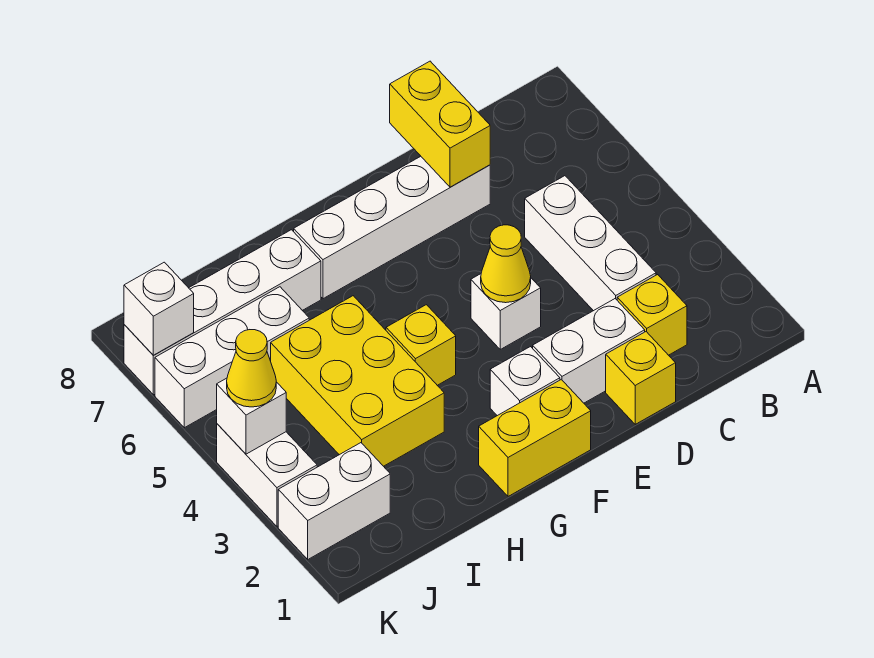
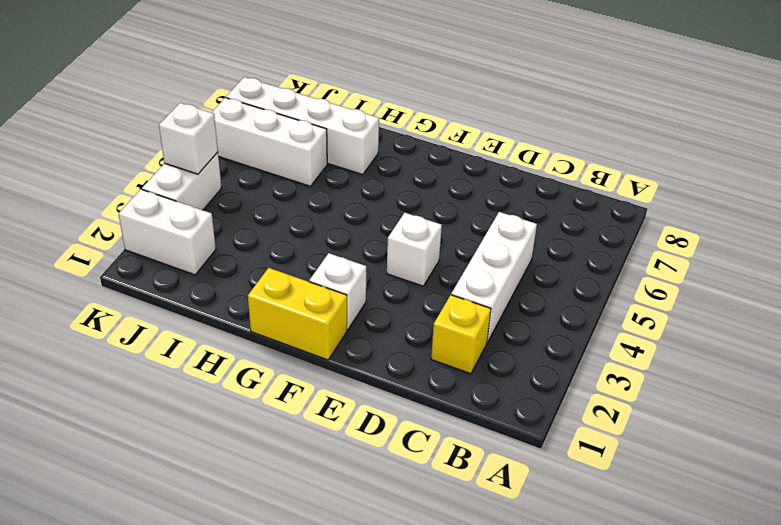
none -> yellow brick D1 level 1
none -> white brick D2:E2 level 1
none -> white brick D7:G7 level 1

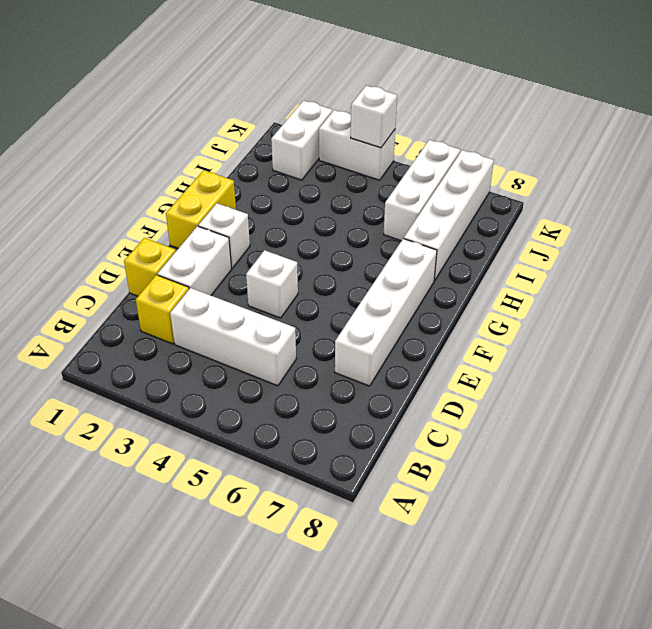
none -> yellow brick G4 level 1
none -> yellow brick H3:I5 level 1
none -> yellow brick D7:D8 level 2

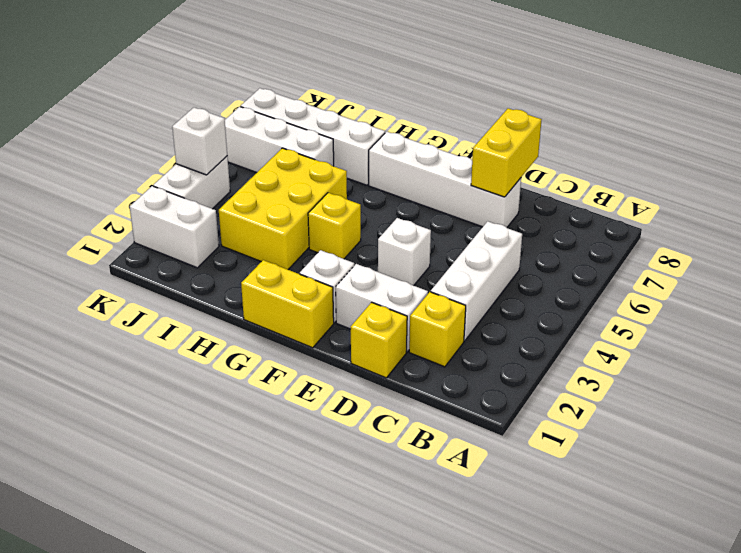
none -> yellow cone E4 level 2
none -> white brick K7 level 2
none -> yellow cone K4 level 3

